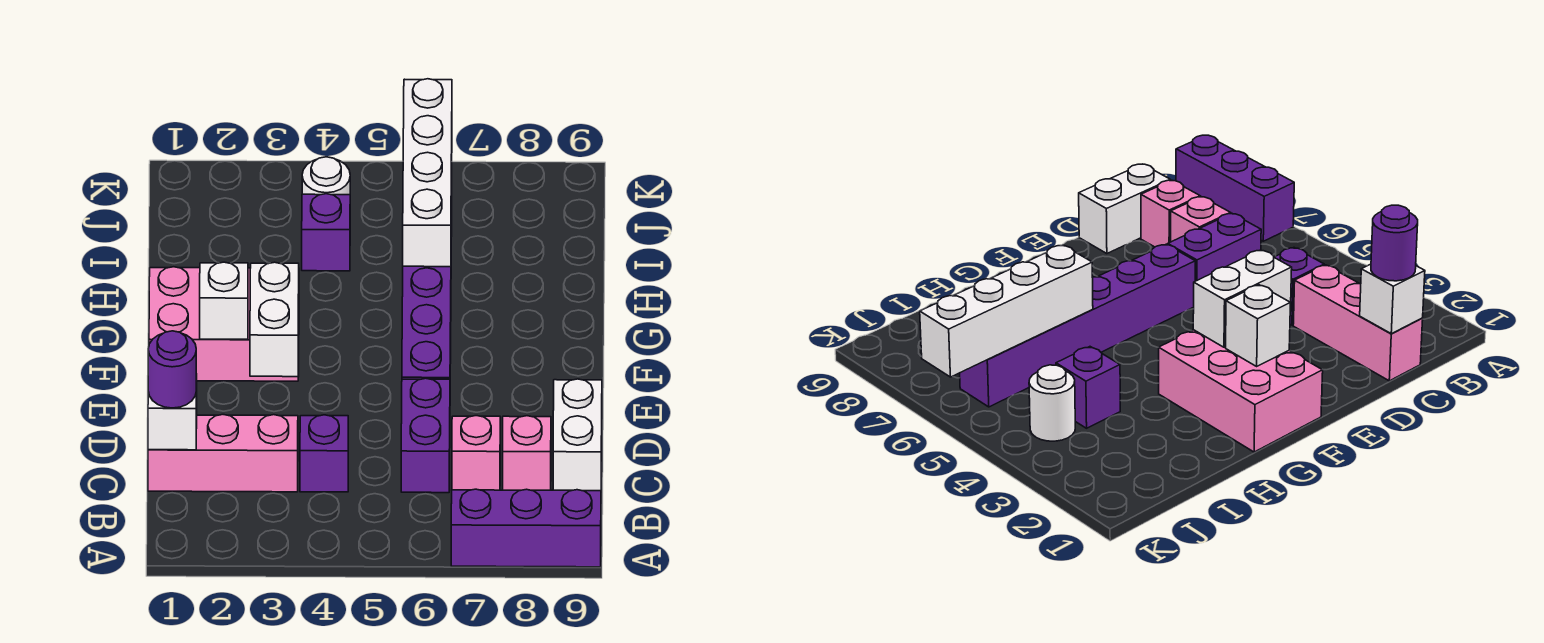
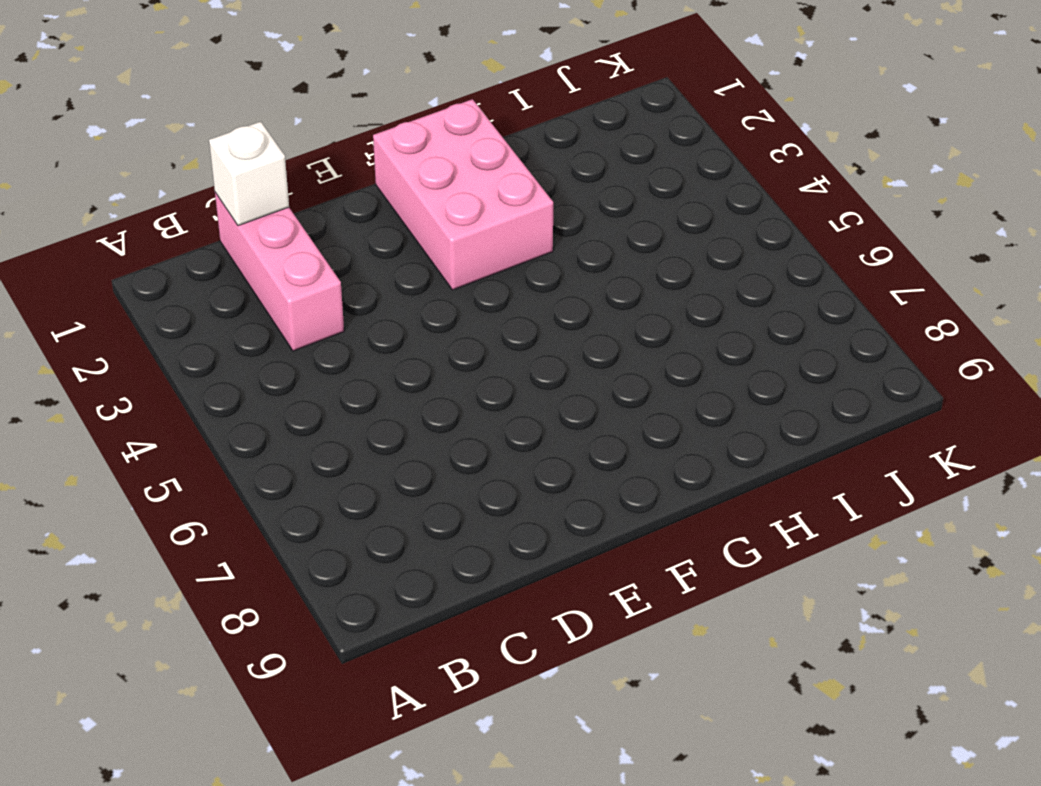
none -> purple brick A7:A9 level 1
none -> purple brick C4 level 1
none -> purple brick C6:D6 level 1

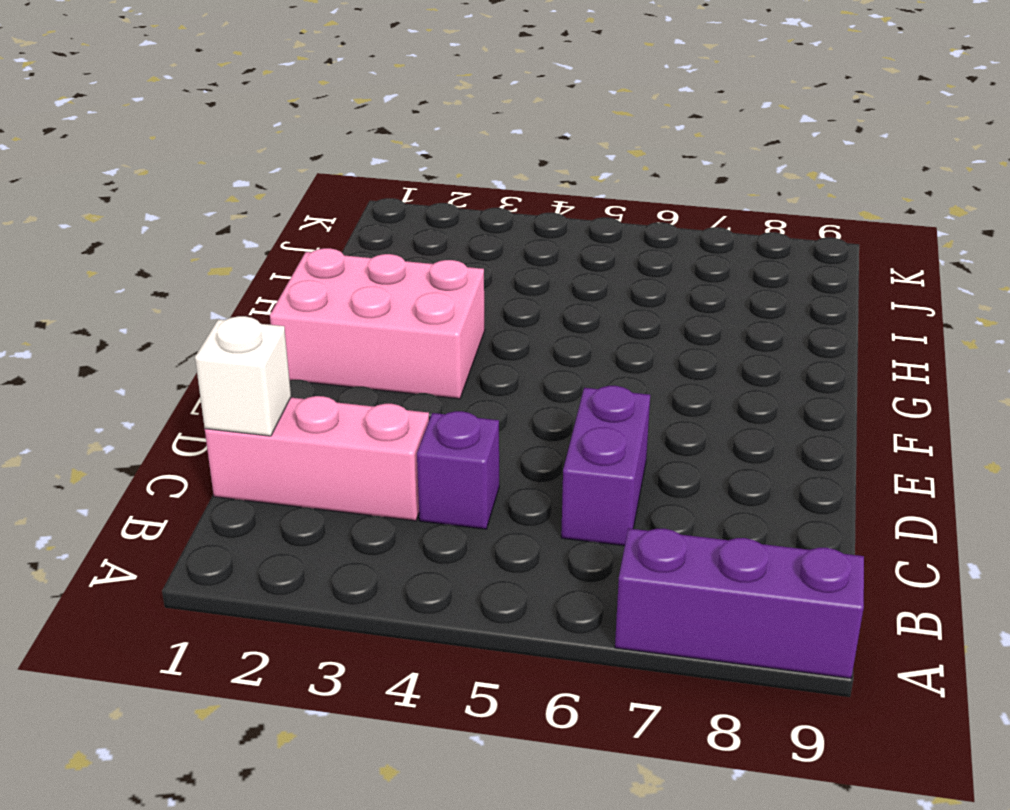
none -> pink brick C7 level 1
none -> pink brick C8 level 1
none -> white brick C9:D9 level 1

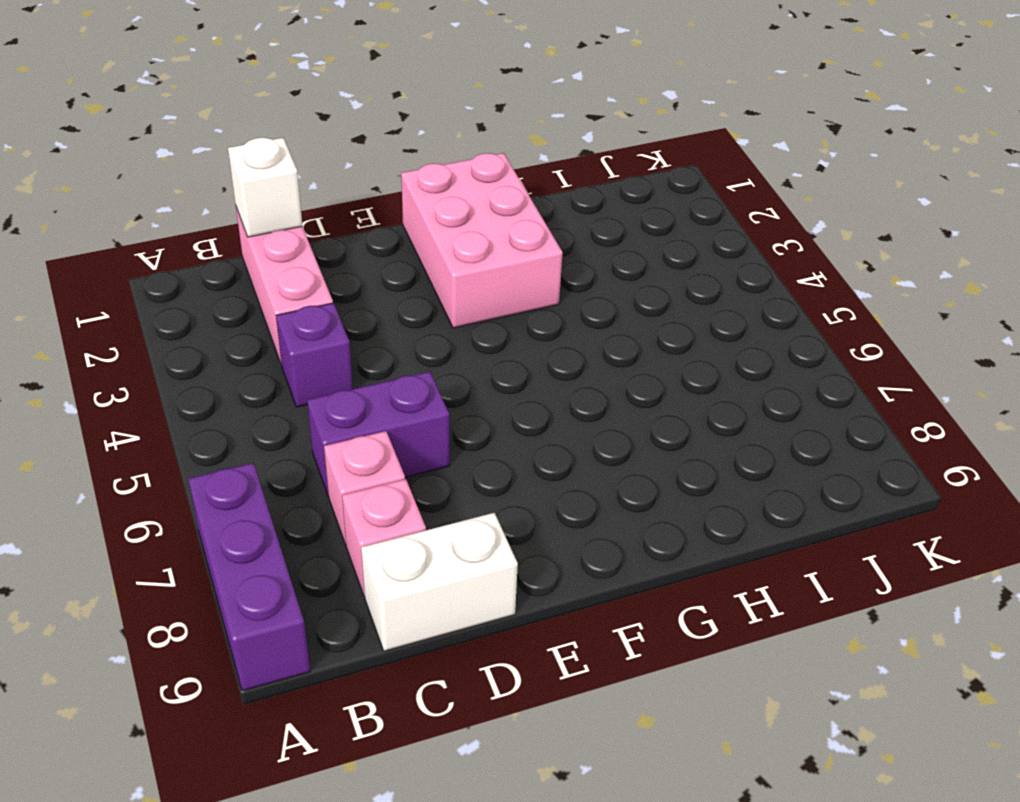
none -> purple brick E6:J6 level 1
none -> purple brick I4 level 1
none -> white round brick J4 level 1

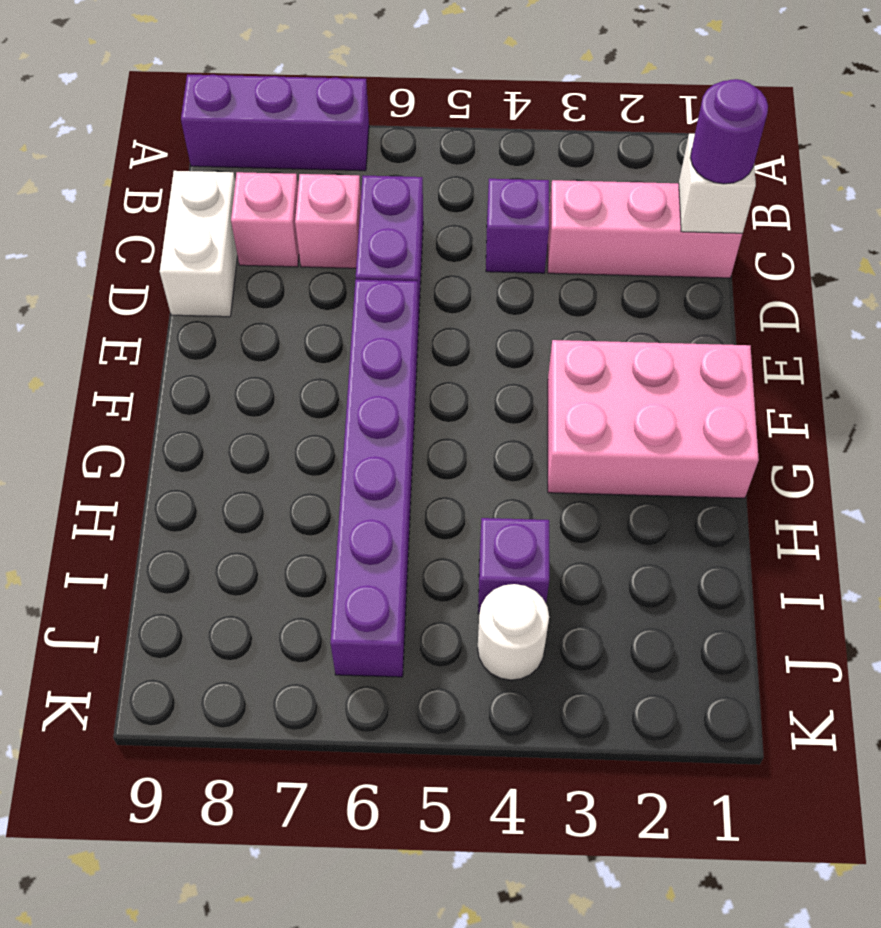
none -> white brick E3:F3 level 2
none -> white brick F2 level 2
none -> white brick H6:K6 level 2

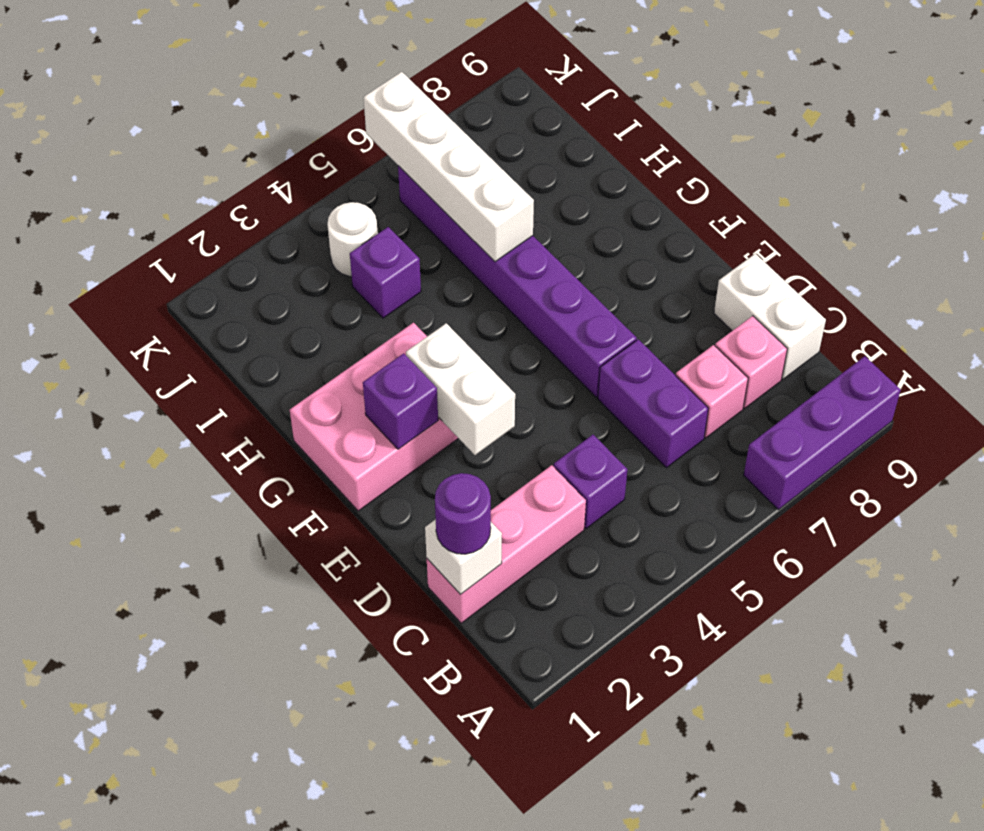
purple brick F2 level 2 -> white brick F2 level 2

